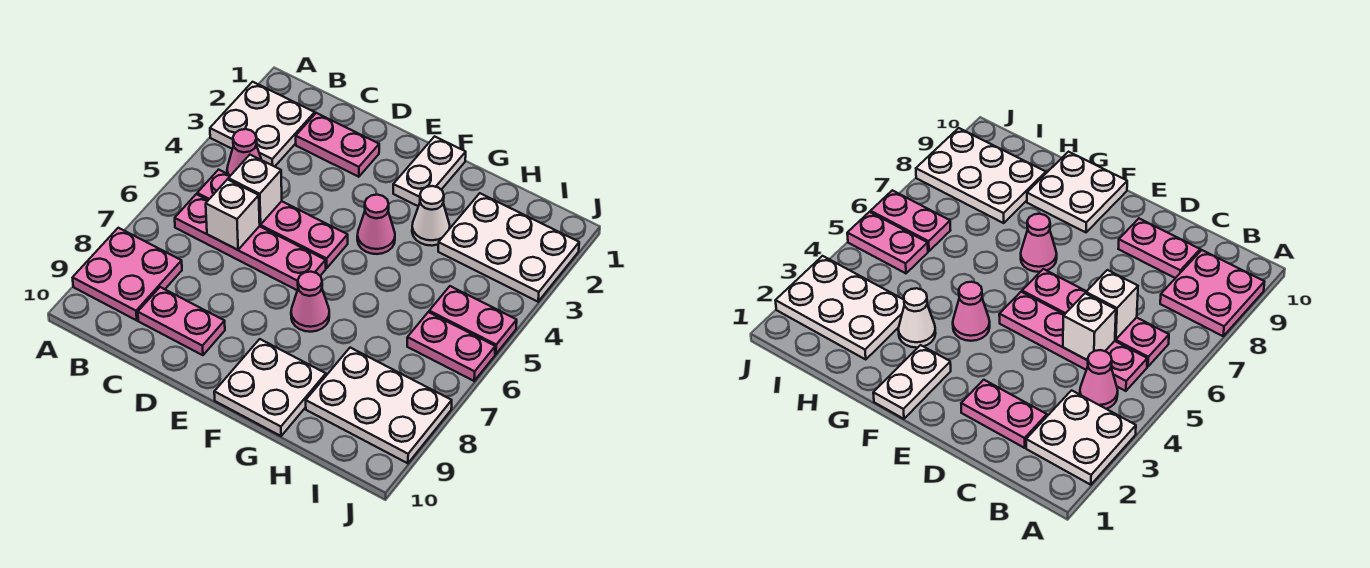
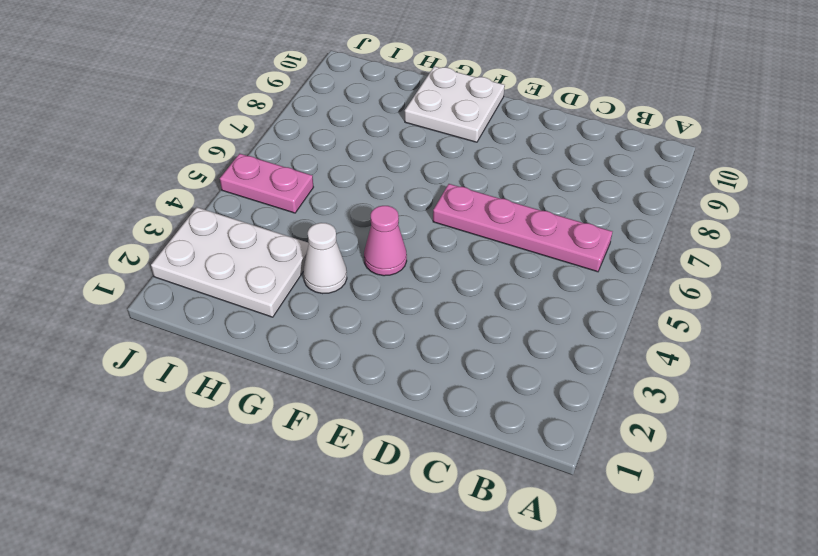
none -> white plate A2:B3 level 1
none -> pink plate A8:B9 level 1
none -> pink cone B4 level 1

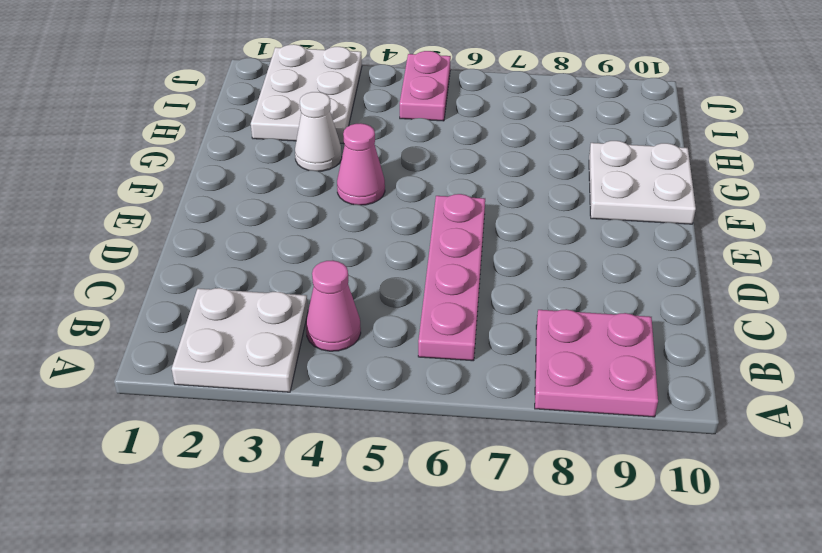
none -> pink plate B5:E5 level 1
none -> pink plate C2:D2 level 1
none -> pink plate C9:D9 level 1

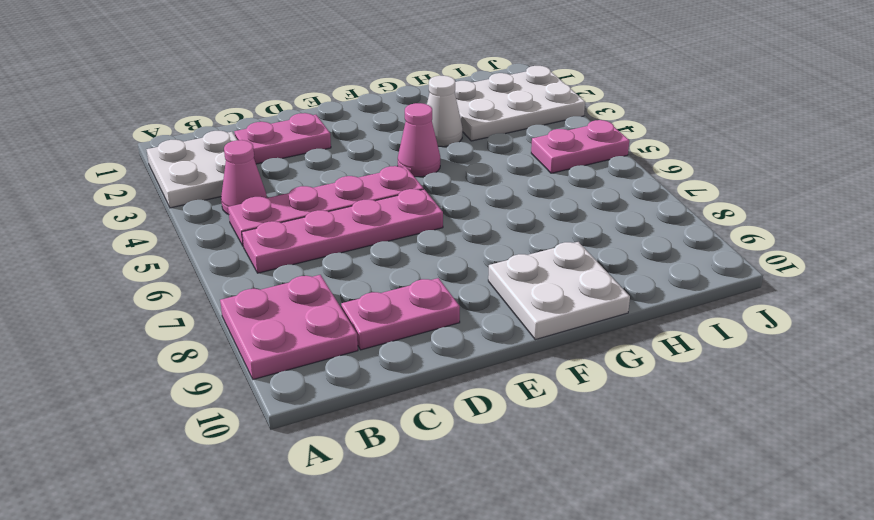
none -> white plate F1:F2 level 1
none -> pink cone F7 level 1
none -> white plate H8:J9 level 1

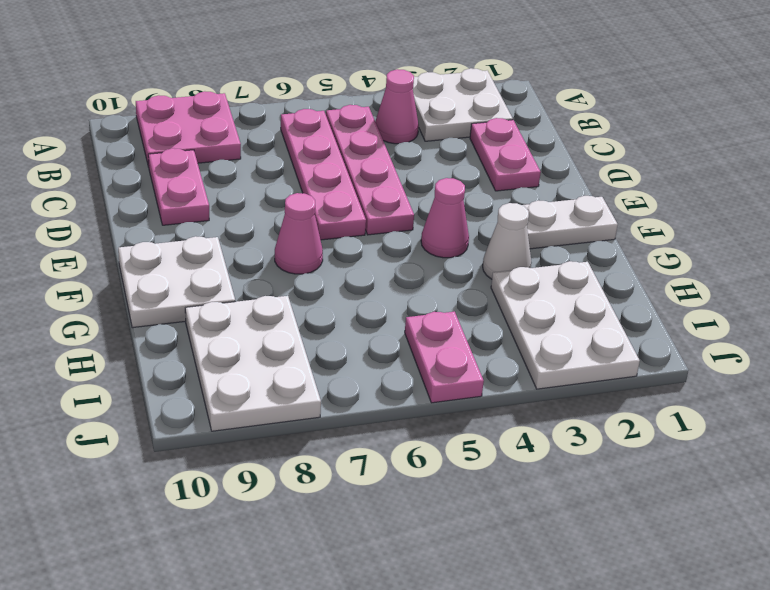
none -> pink plate I6:J6 level 1
none -> white brick C5 level 2
none -> white brick C6 level 2

